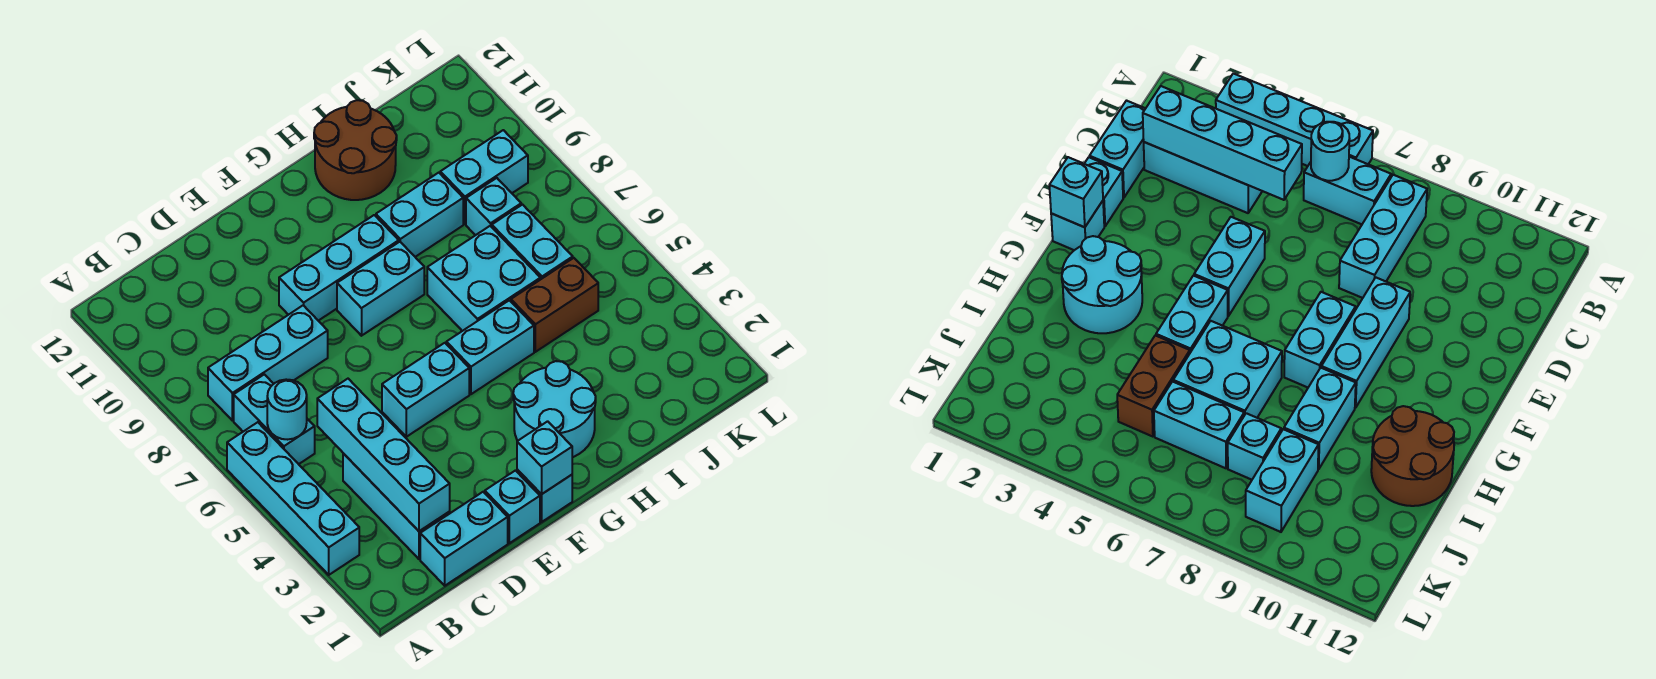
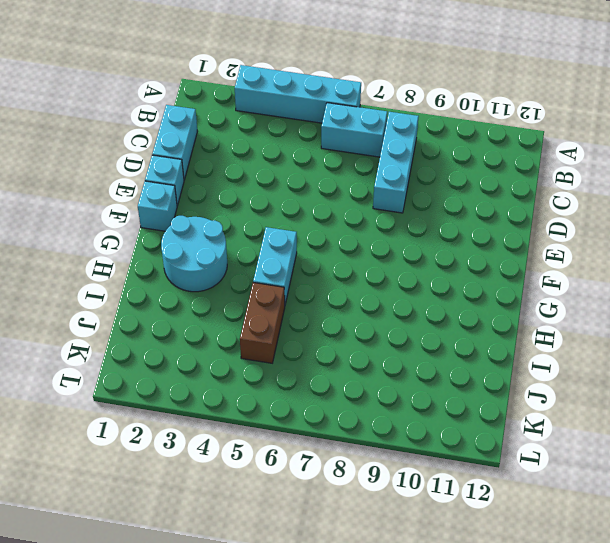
none -> cyan brick C2:C4 level 1
none -> cyan brick E5:F5 level 1
none -> cyan brick E9:G9 level 1

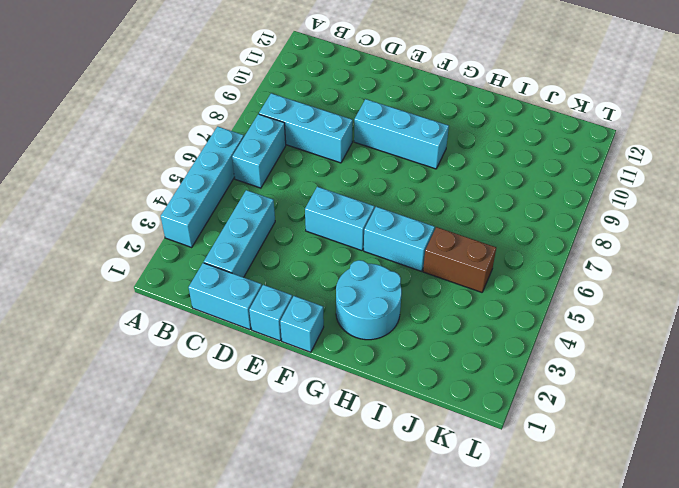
none -> cyan brick F8:G8 level 1
none -> cyan brick H6:I7 level 1
none -> cyan brick H9:I9 level 1

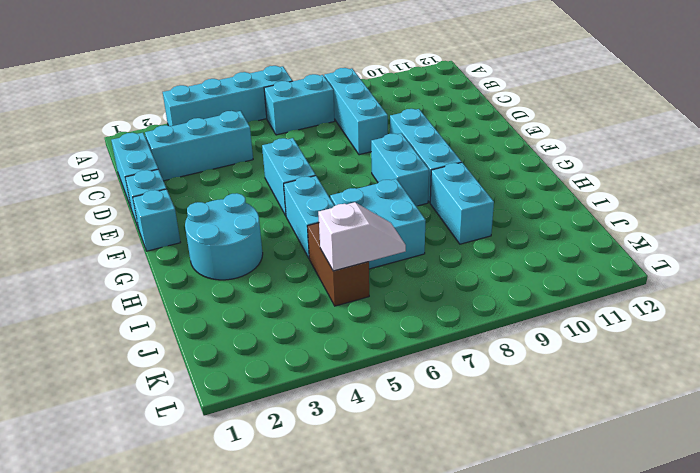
white slope J5:J6 level 2 top 5 -> none
none -> brown round brick H11:I12 level 1
none -> cyan brick J6:J7 level 1
none -> cyan brick J8 level 1

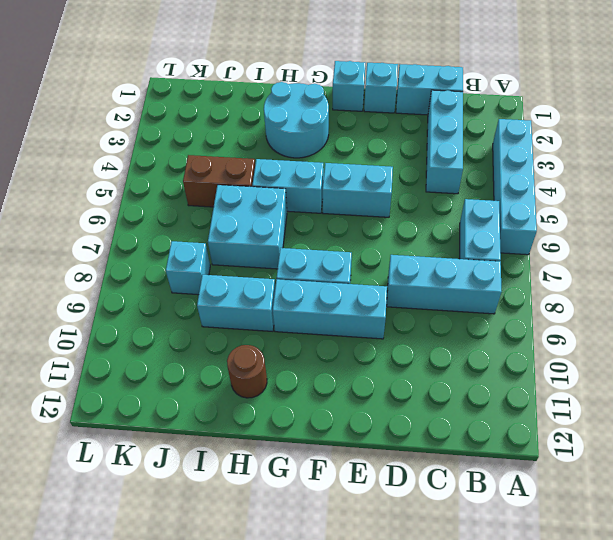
brown round brick H11 level 1 -> brown round brick H11:I12 level 1
none -> cyan brick J6:J7 level 1
none -> cyan brick J9:K9 level 1
none -> cyan round brick B6 level 2

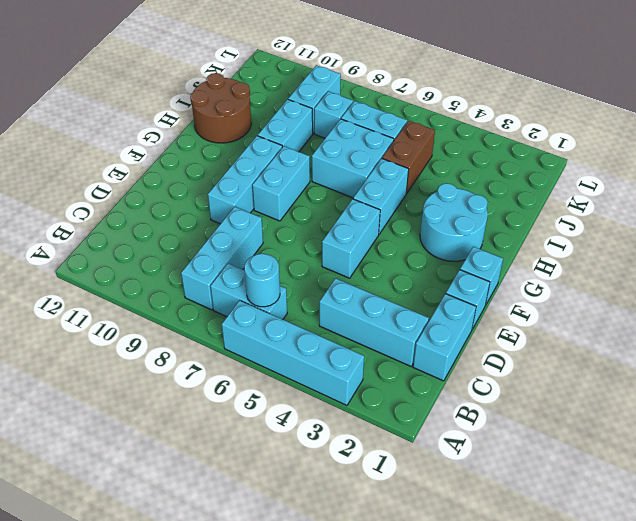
none -> cyan brick C2:C5 level 2
none -> cyan brick F1 level 2

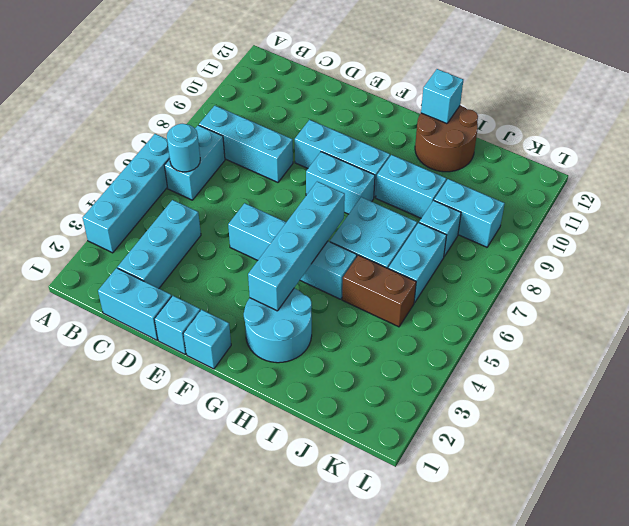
cyan brick G3:G6 level 2 -> cyan brick C2:C5 level 2
cyan brick H12 level 2 -> cyan brick F1 level 2

